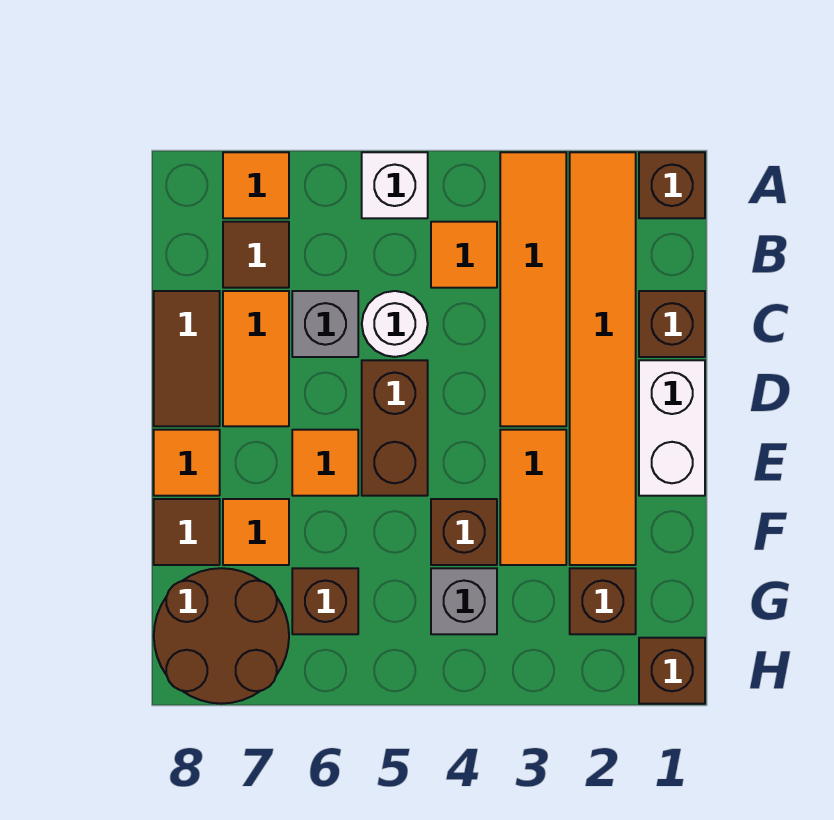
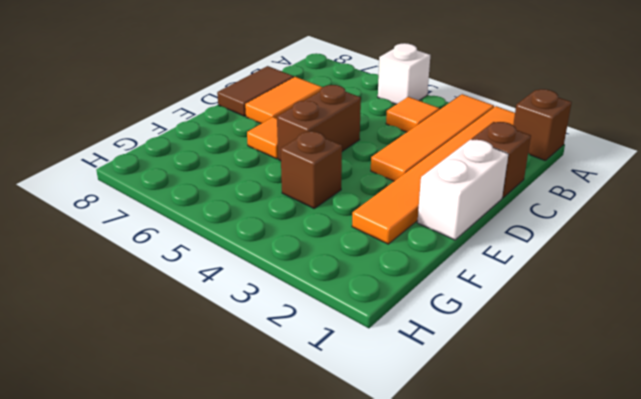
none -> orange tile A7 level 1
none -> brown tile B7 level 1
none -> white round brick C5 level 1

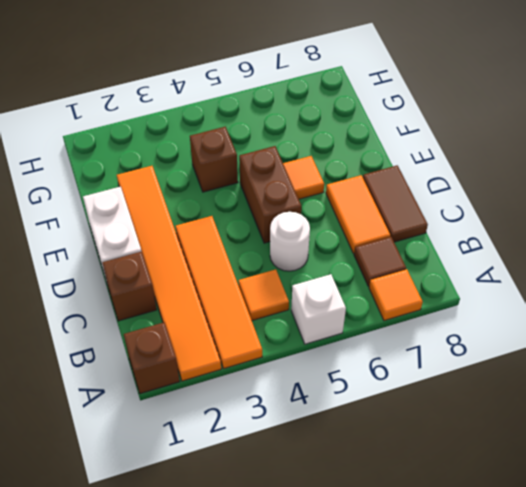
none -> grey brick C6 level 1
none -> orange tile E3:F3 level 1
none -> orange tile E8 level 1

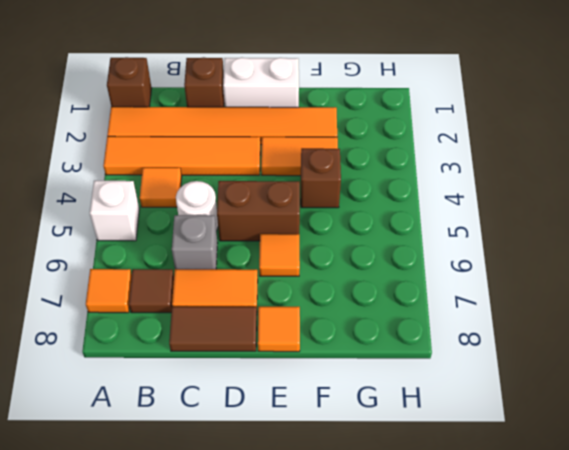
none -> orange tile F7 level 1
none -> brown tile F8 level 1
none -> brown brick G2 level 1

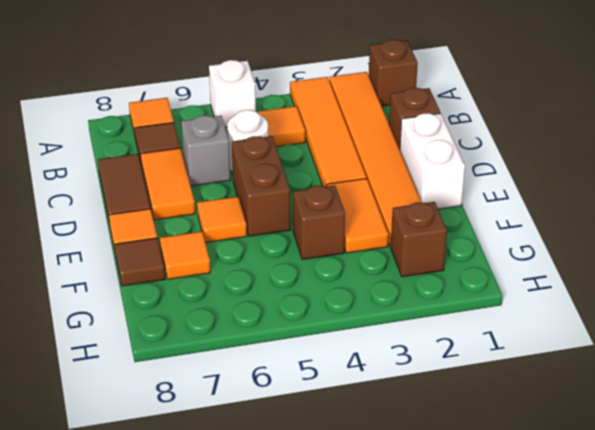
none -> grey brick G4 level 1
none -> brown brick G6 level 1
none -> brown round brick G7:H8 level 1

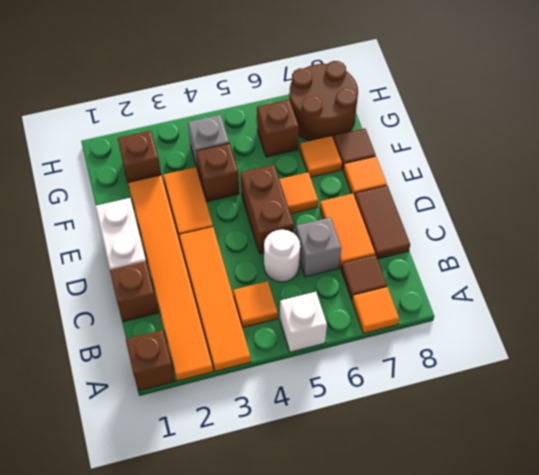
none -> brown brick H1 level 1

